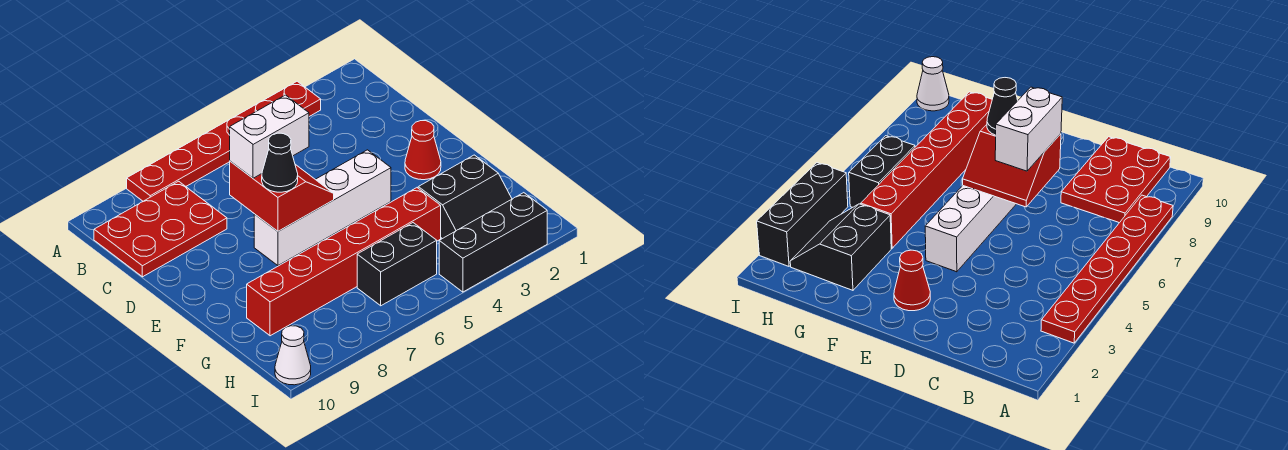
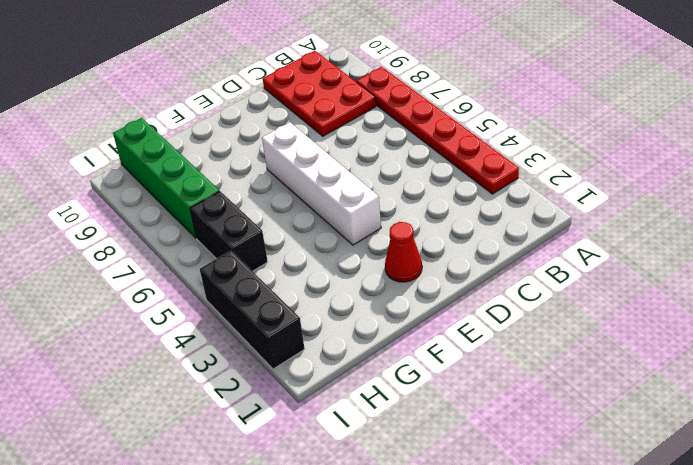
green brick H7:H10 level 1 -> none
none -> black slope G2:H3 level 1 top G
none -> red brick G4:G9 level 1
none -> white cone I10 level 1

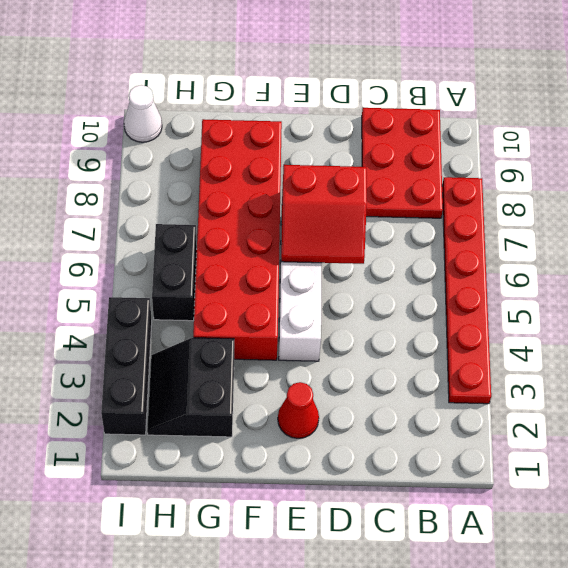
red brick F4:G9 level 1 -> red brick G4:G9 level 1
none -> white brick D6:D7 level 3
none -> black cone E7 level 3

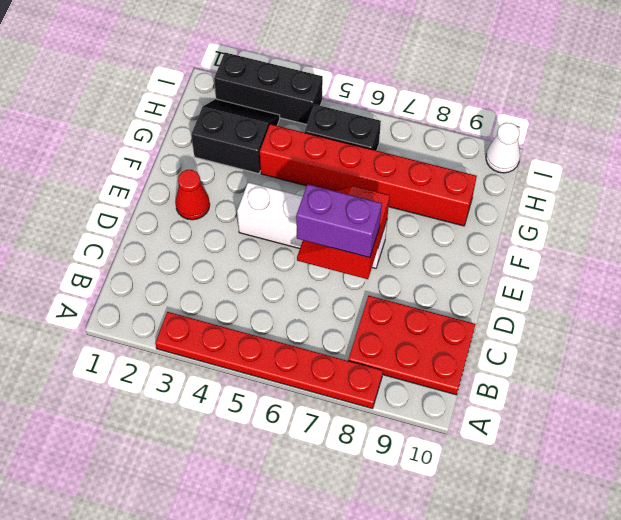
purple brick D6:D7 level 3 -> white brick D6:D7 level 3
none -> black cone E7 level 3

